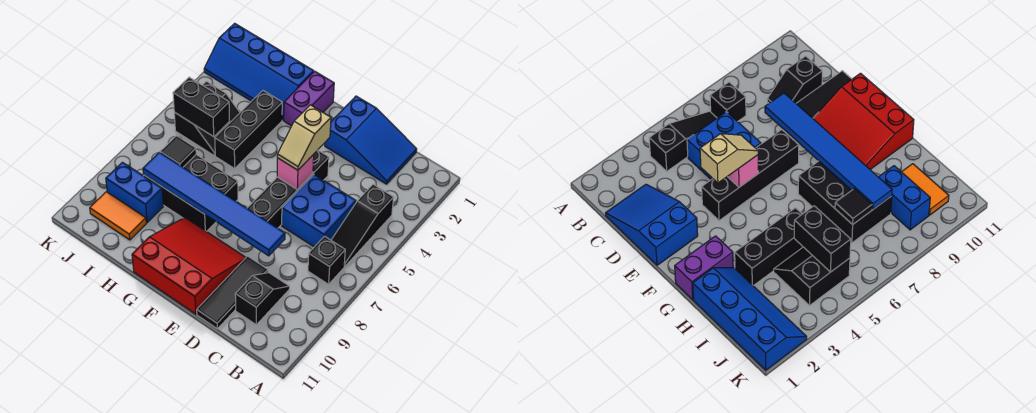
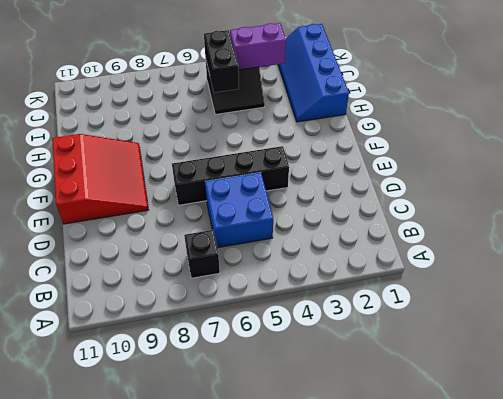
purple brick J3:J4 level 2 -> purple brick G1:G2 level 1
none -> black slope B4:B6 level 1 top 4
none -> blue slope C1:E2 level 1 top E
none -> black slope C9:C10 level 1 top 10

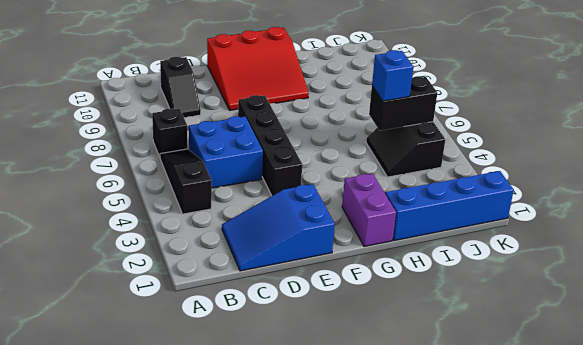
blue brick I5 level 3 -> none
none -> black tile D9:D11 level 1
none -> black brick G7:I8 level 1
none -> black brick H3:H5 level 1

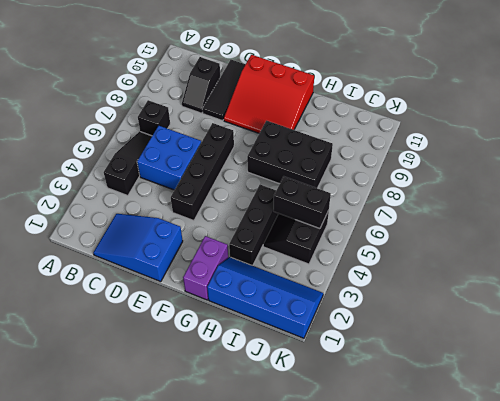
none -> blue brick I9:J9 level 1
none -> orange tile I10:J10 level 1
none -> blue tile D8:I8 level 2

